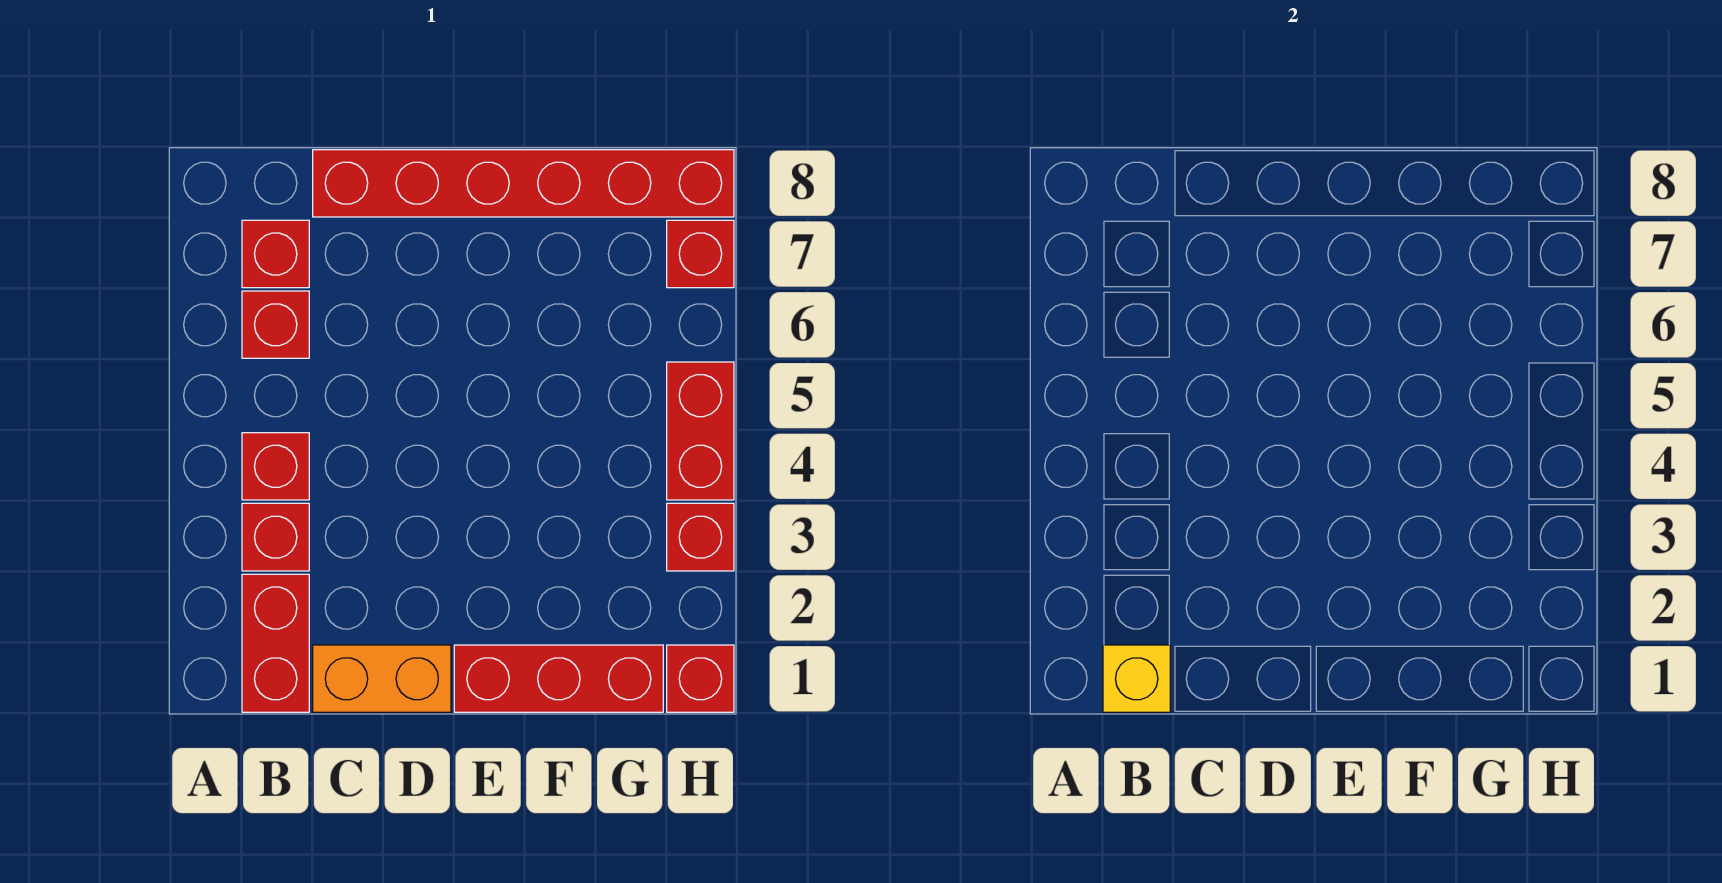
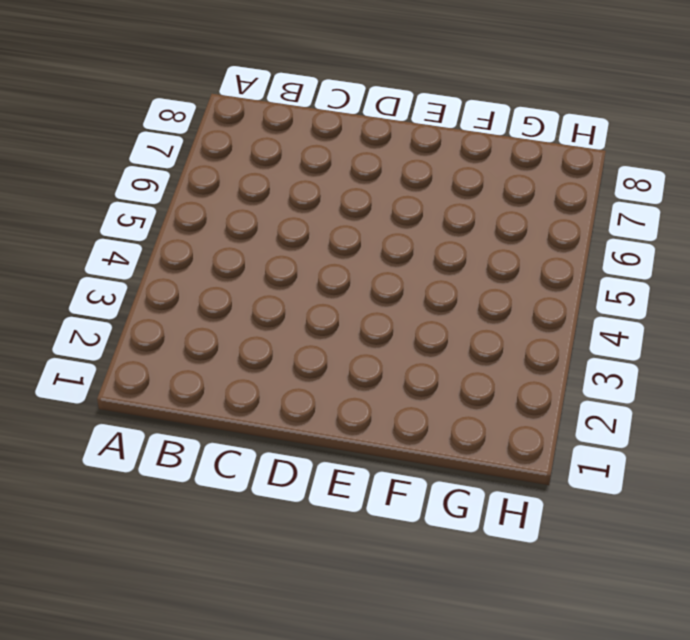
none -> red brick B1:B2 level 1
none -> red brick B3 level 1
none -> red brick B4 level 1

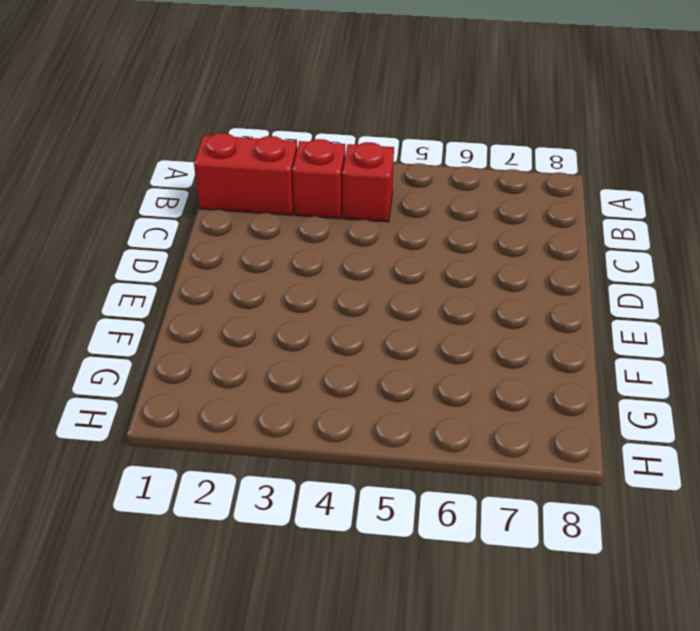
none -> red brick B6 level 1
none -> red brick B7 level 1
none -> orange brick C1:D1 level 1

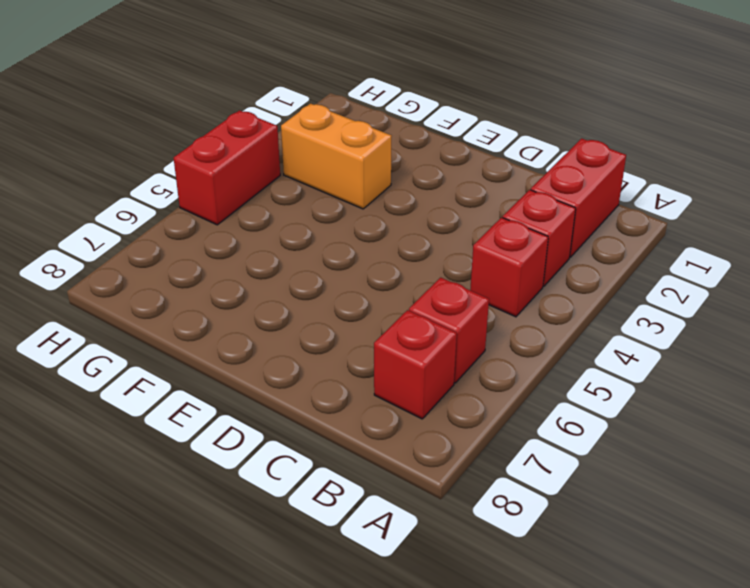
orange brick F3:G3 level 1 -> orange brick C1:D1 level 1
none -> red brick C8:H8 level 1
none -> red brick E1:G1 level 1
none -> red brick H1 level 1

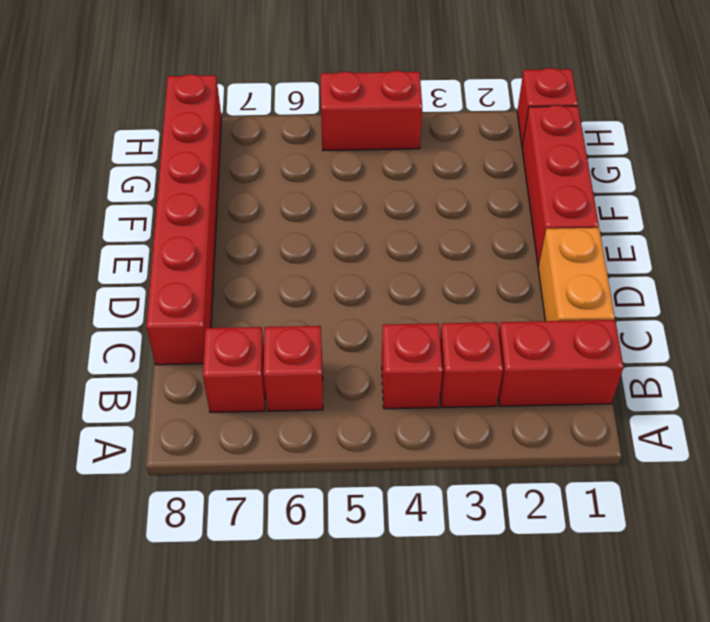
none -> red brick H3 level 1
none -> red brick H7 level 1
none -> yellow brick B1 level 2

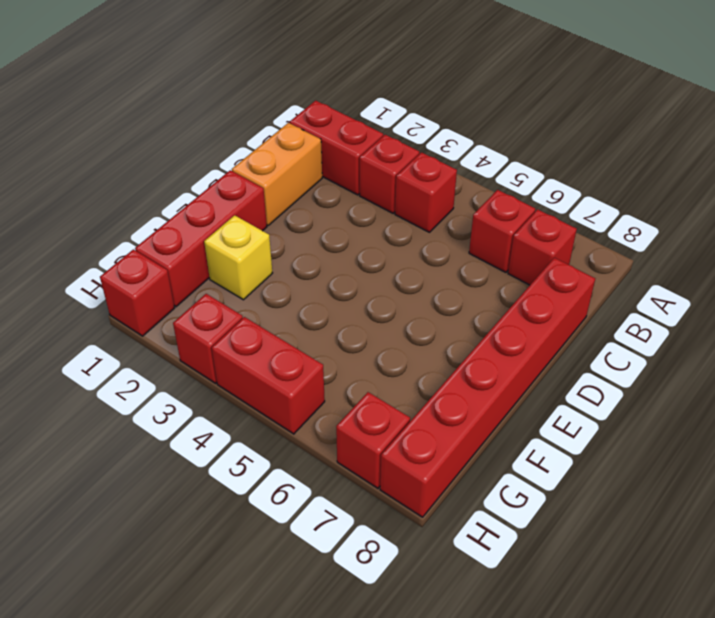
yellow brick F2 level 1 -> yellow brick B1 level 2

